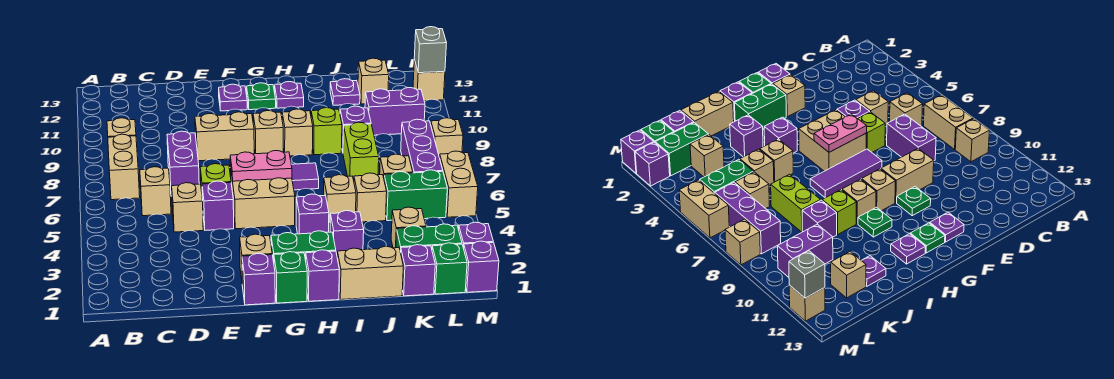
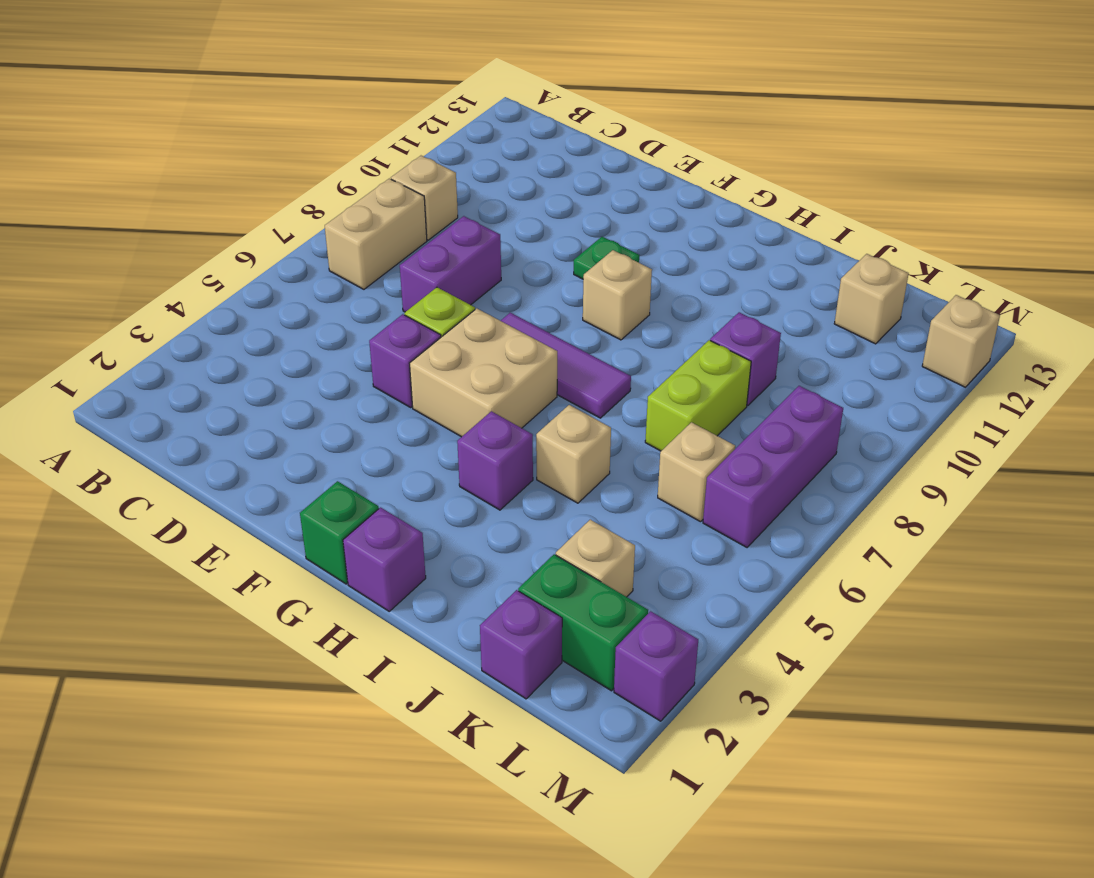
none -> tan brick C6 level 1
none -> tan brick D5 level 1
none -> tan brick E9:F9 level 1
none -> purple brick F1 level 1

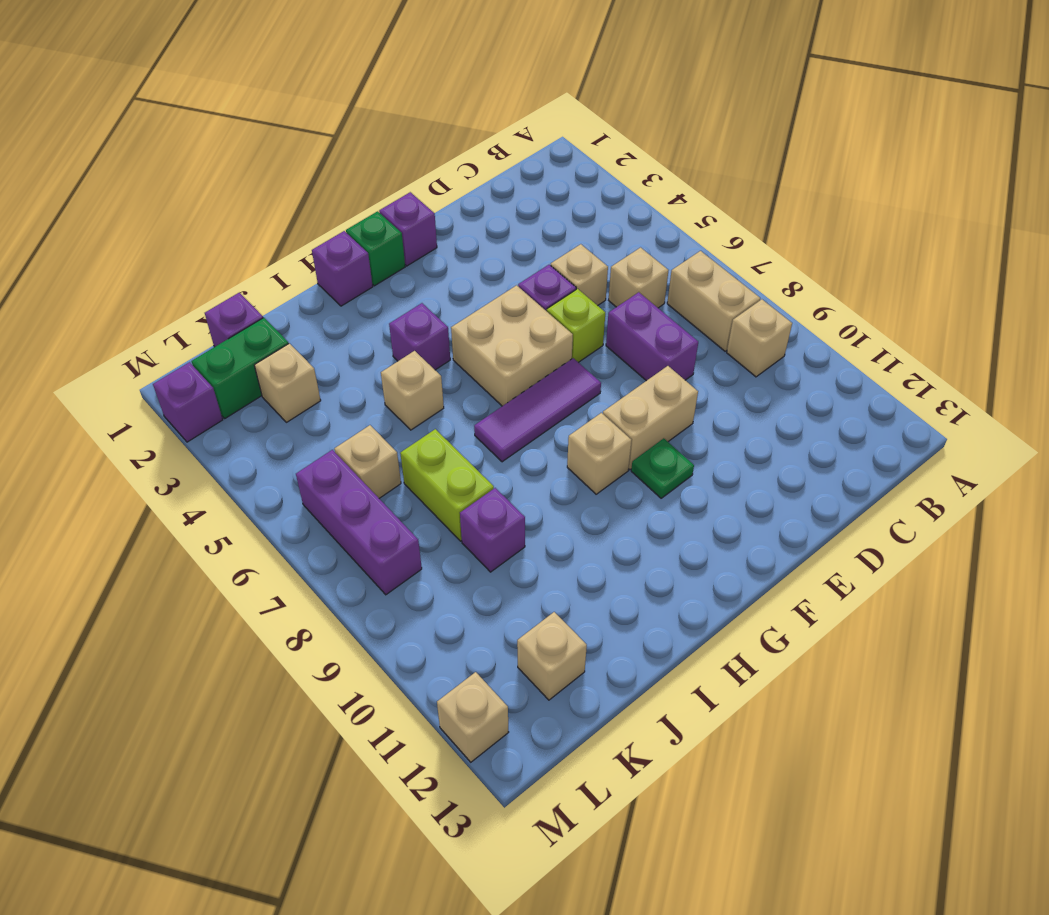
none -> tan brick F2 level 1
none -> purple plate F12 level 1
none -> green brick G2:H2 level 1
none -> green plate G12 level 1

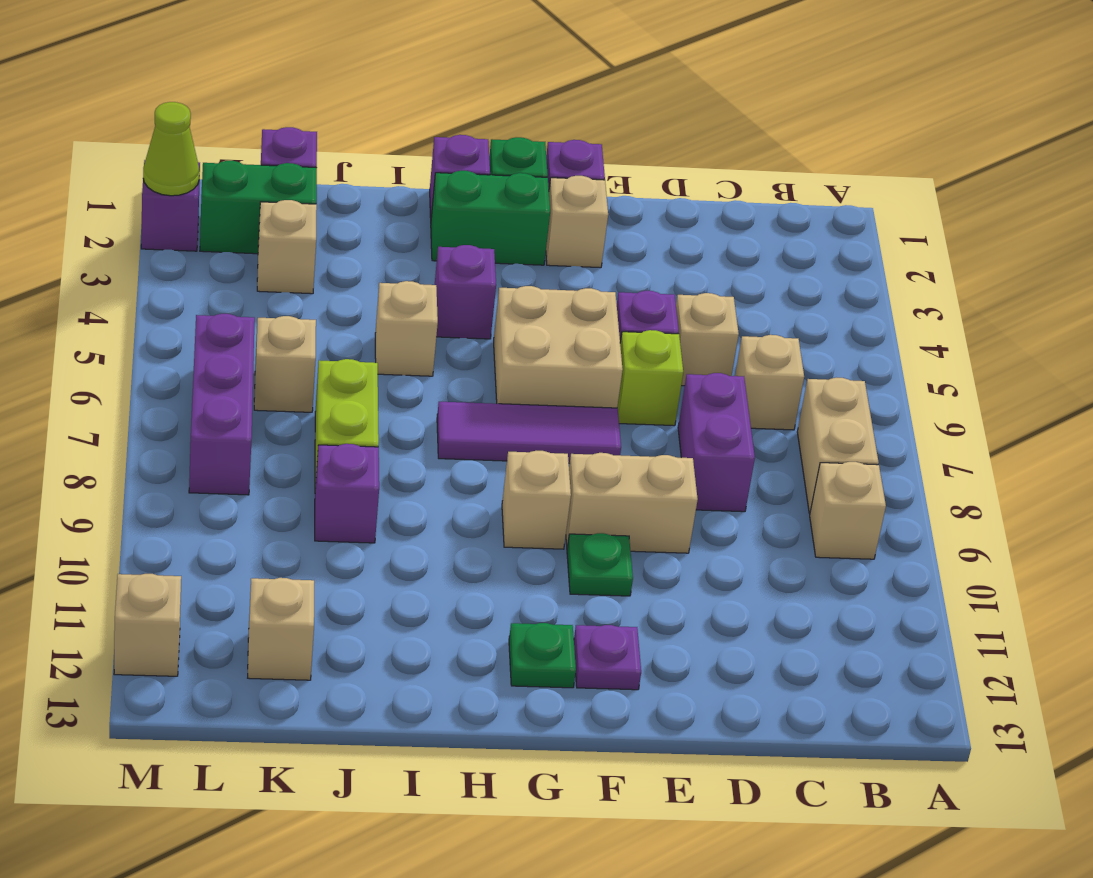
lime cone M2 level 2 -> none
none -> tan brick H9 level 1
none -> green plate H10 level 1
none -> purple plate H12 level 1
none -> tan brick I1:J1 level 1

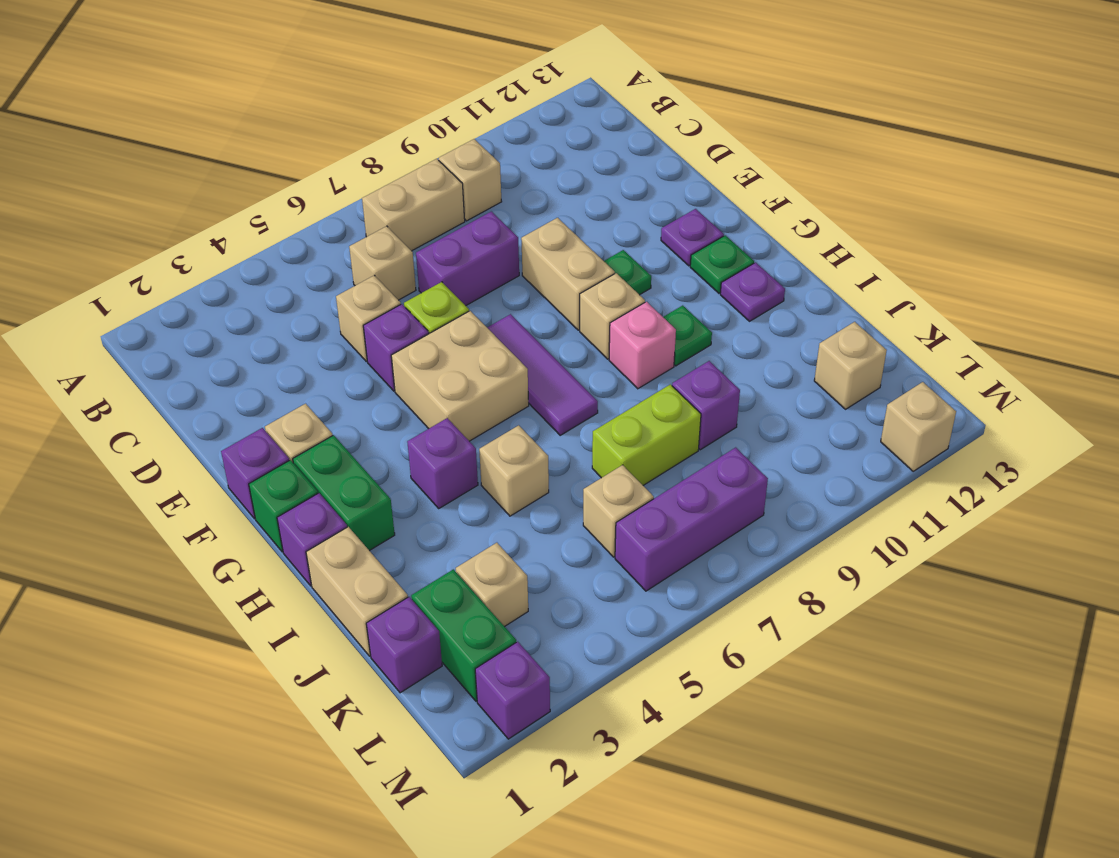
pink brick H9 level 1 -> tan brick H9 level 1
none -> purple brick I3 level 1
none -> lime brick I9 level 1
none -> tan brick J5 level 1
none -> purple plate J12 level 1

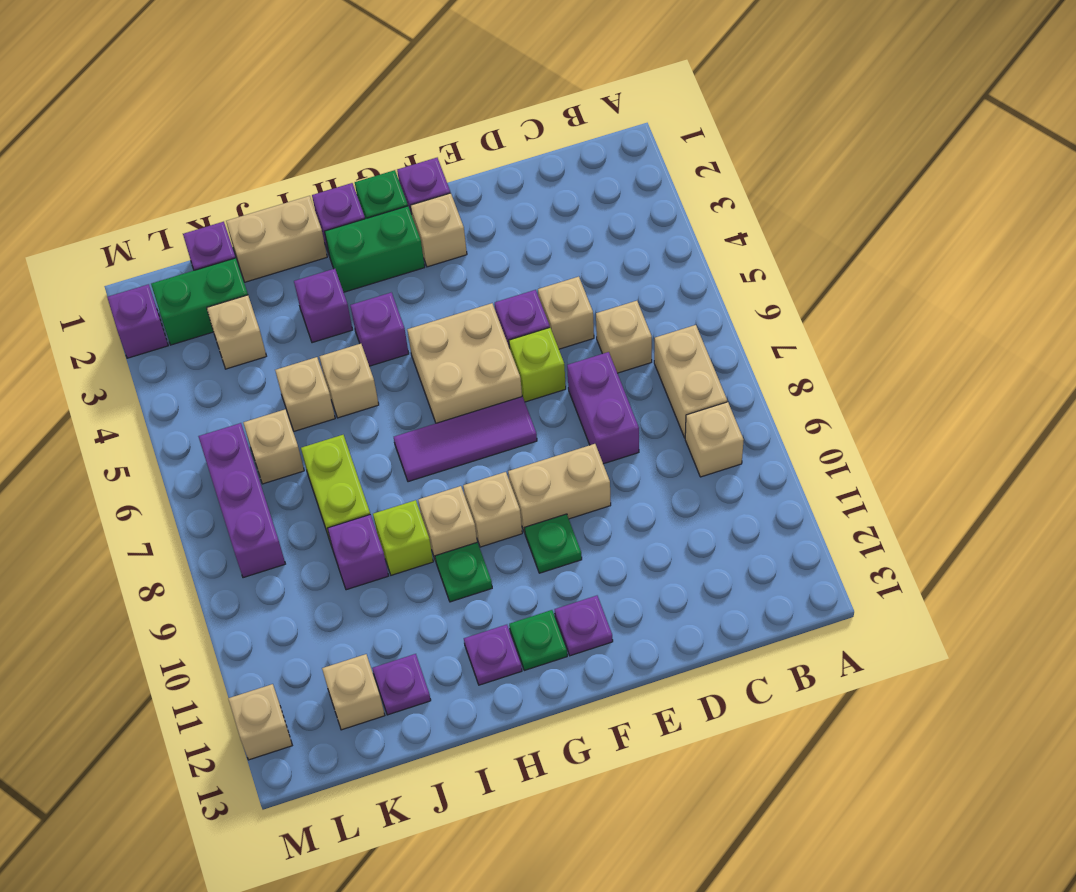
none -> green brick K5:L5 level 1
none -> purple brick K10:L10 level 1
none -> green brick L1 level 1
none -> purple brick M1 level 1

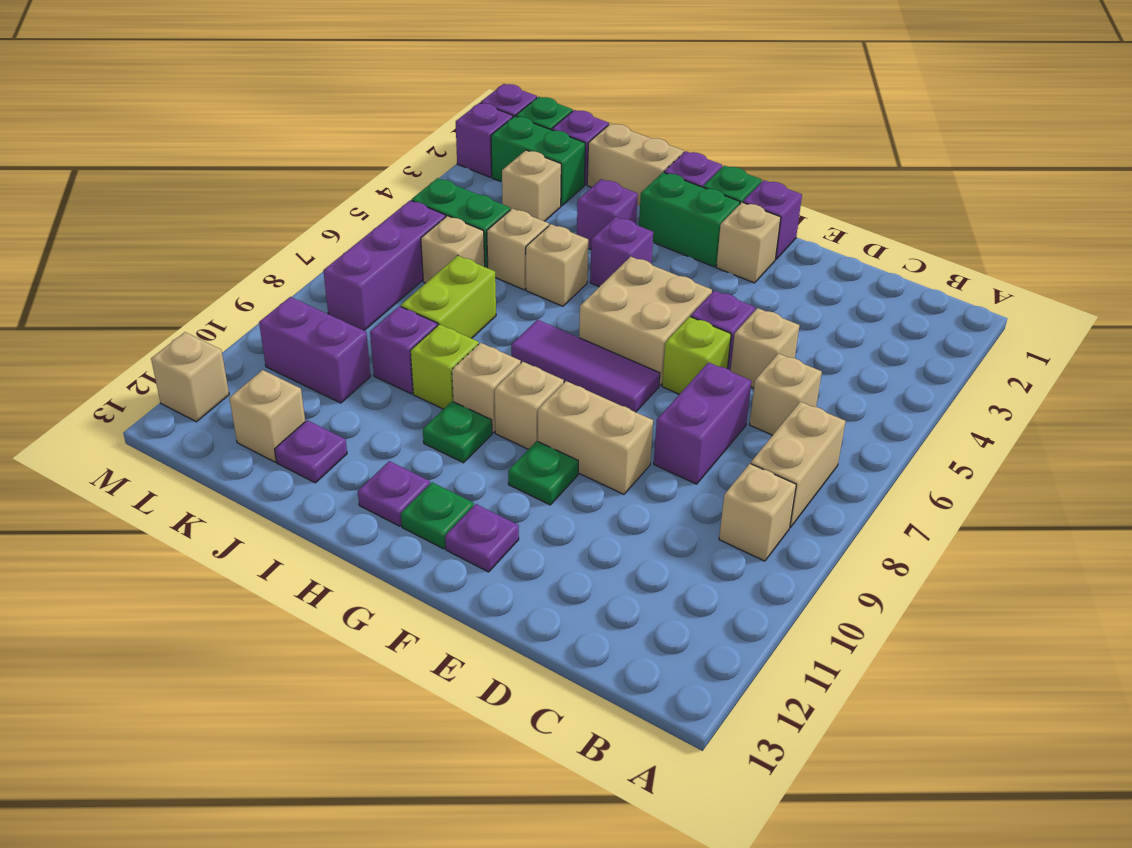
none -> tan brick M5:M6 level 1
none -> tan brick M8 level 1
none -> pink plate F6:G6 level 2
none -> grey brick M12 level 2

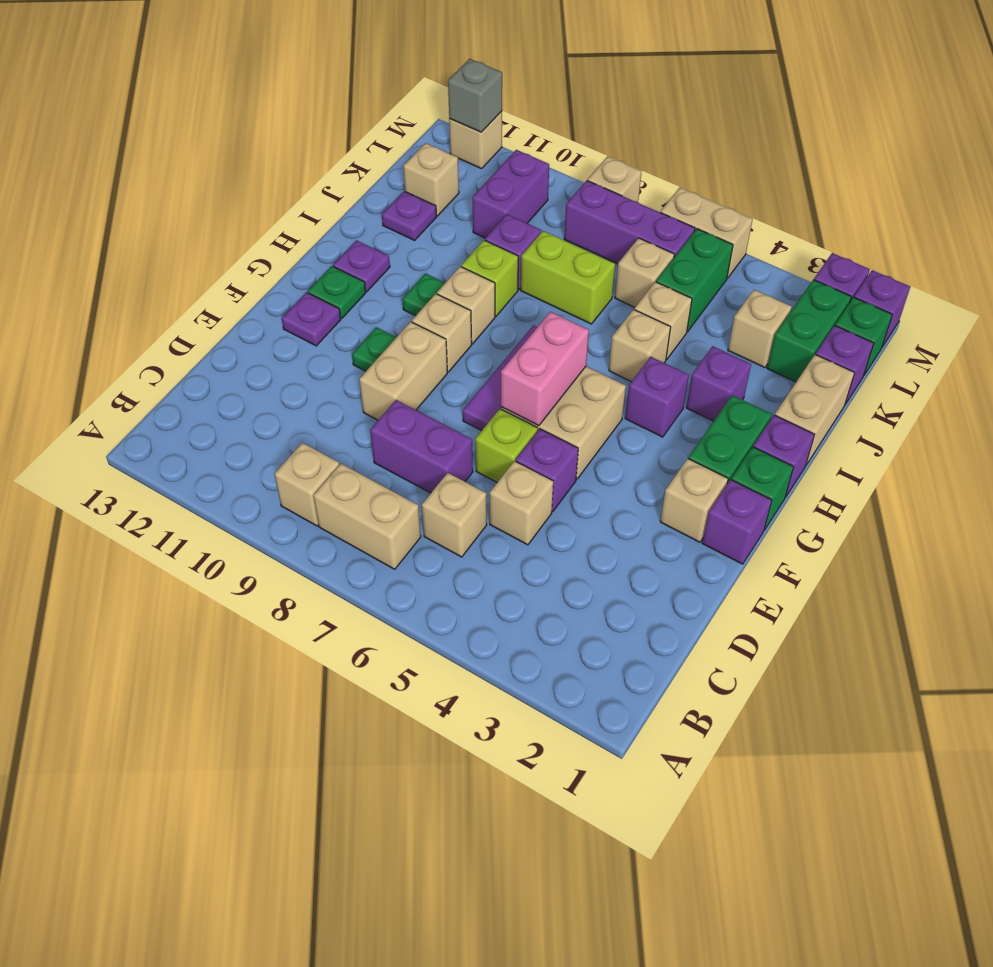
pink brick F6:G6 level 2 -> pink plate F6:G6 level 2

